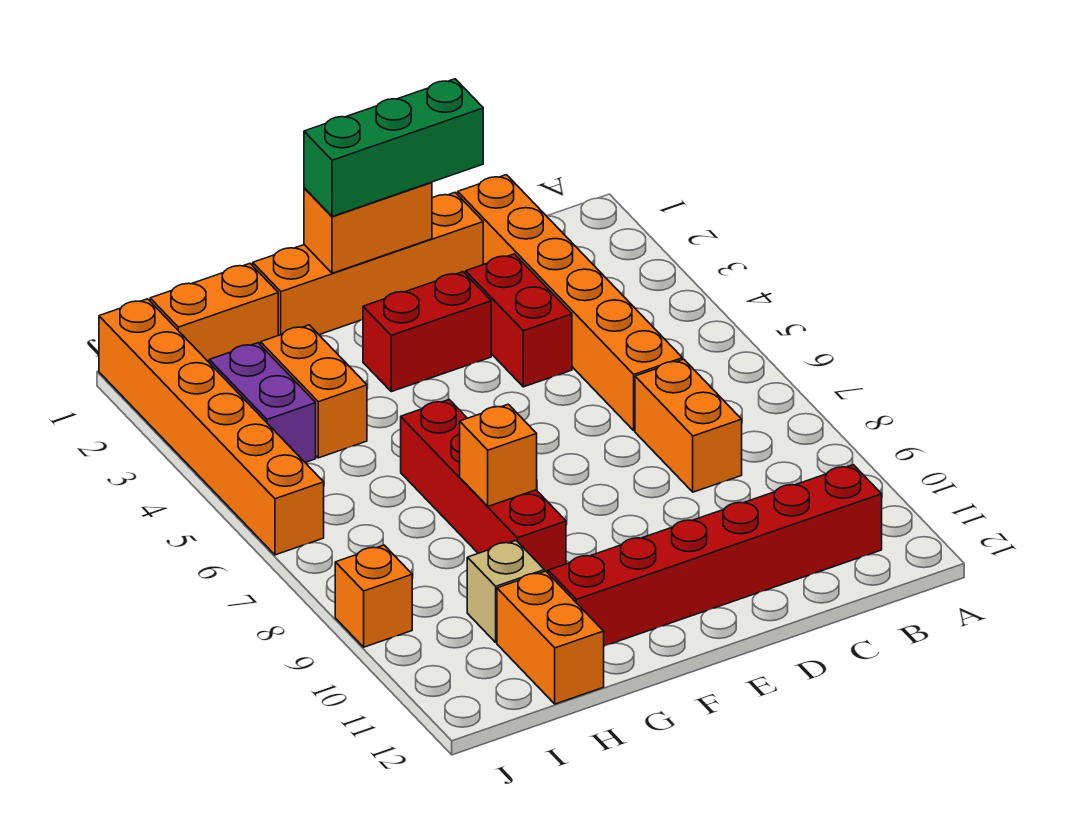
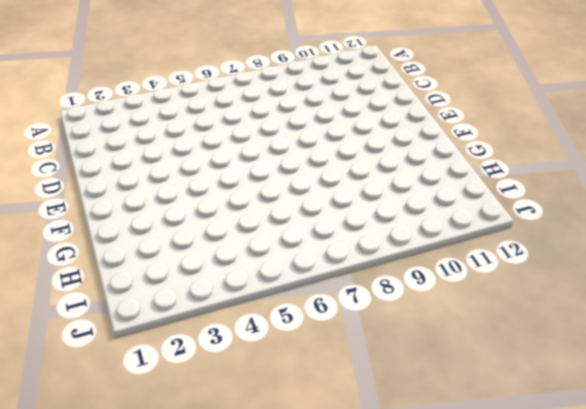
none -> red brick B11:G11 level 1
none -> orange brick C1:C6 level 1
none -> orange brick C7:C8 level 1

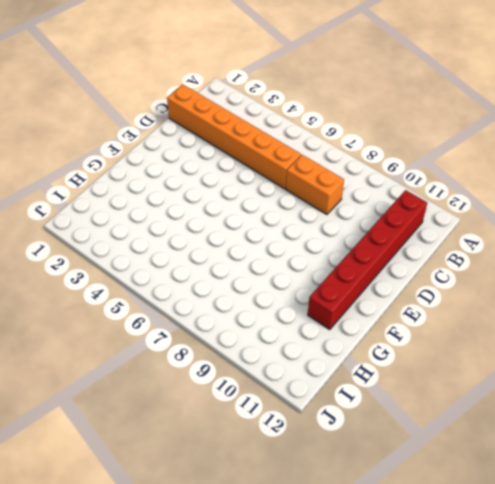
none -> orange brick D1:G1 level 1
none -> red brick D3:D4 level 1
none -> red brick E3:F3 level 1

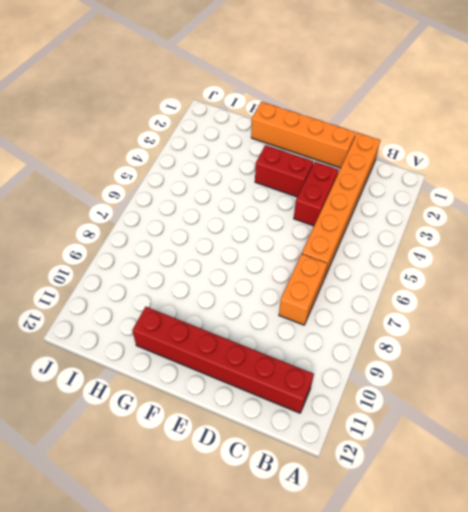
none -> red brick G6:G9 level 1
none -> orange brick H1:I1 level 1
none -> orange brick H3:H4 level 1

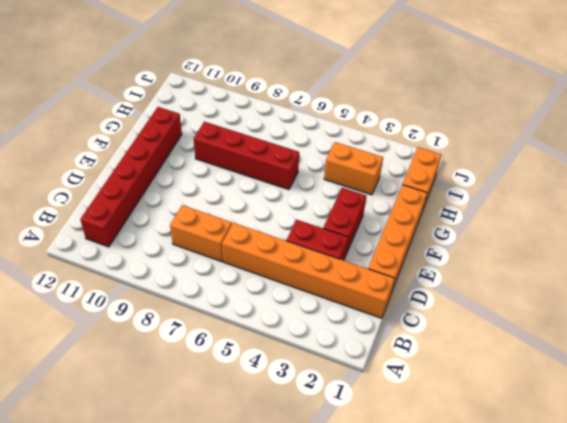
none -> tan brick H10 level 1
none -> orange brick H11:H12 level 1
none -> purple brick I3:I4 level 1

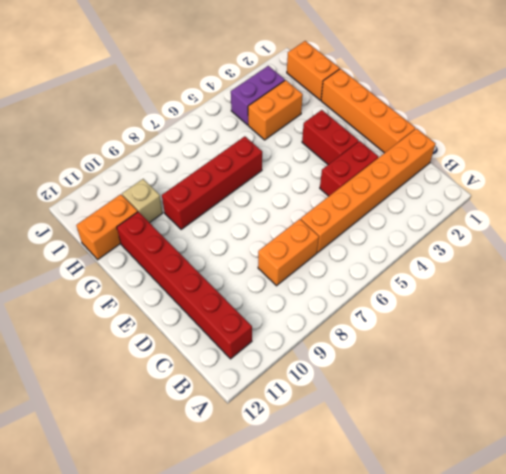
none -> orange brick J1:J6 level 1
none -> orange brick J9 level 1
none -> orange brick E1:F1 level 2

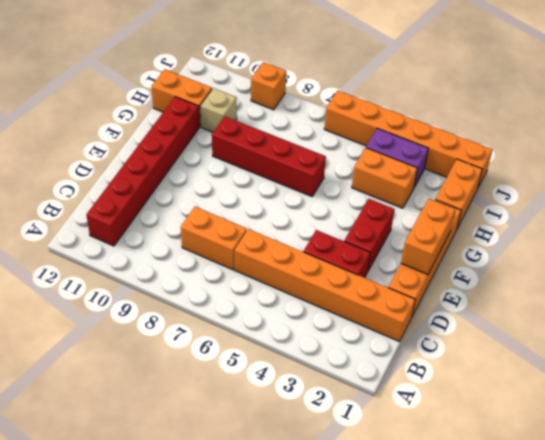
none -> orange brick G8 level 2
none -> green brick D1:F1 level 3

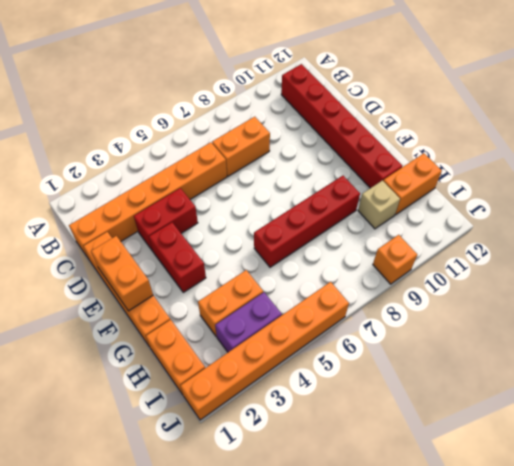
none -> orange brick G8 level 2
none -> green brick D1:F1 level 3

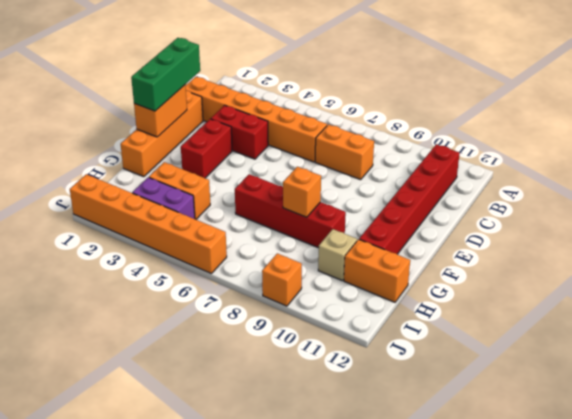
none -> orange brick H1:I1 level 1

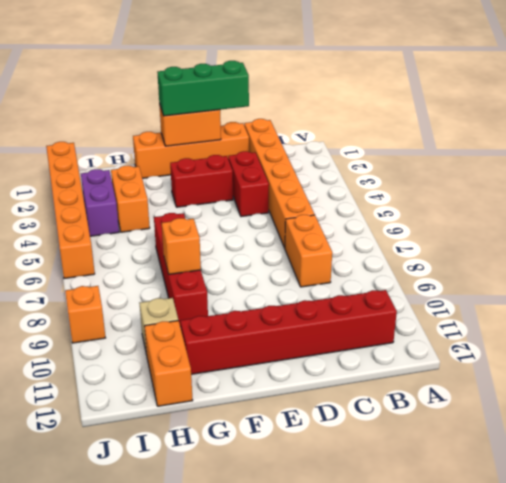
none -> orange brick H1:I1 level 1

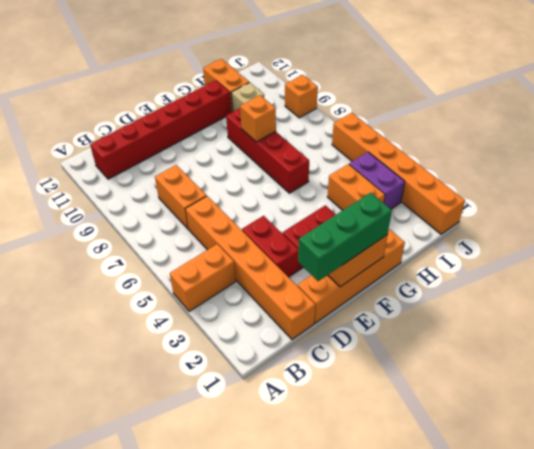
orange brick A4:B4 level 1 -> orange brick H1:I1 level 1

